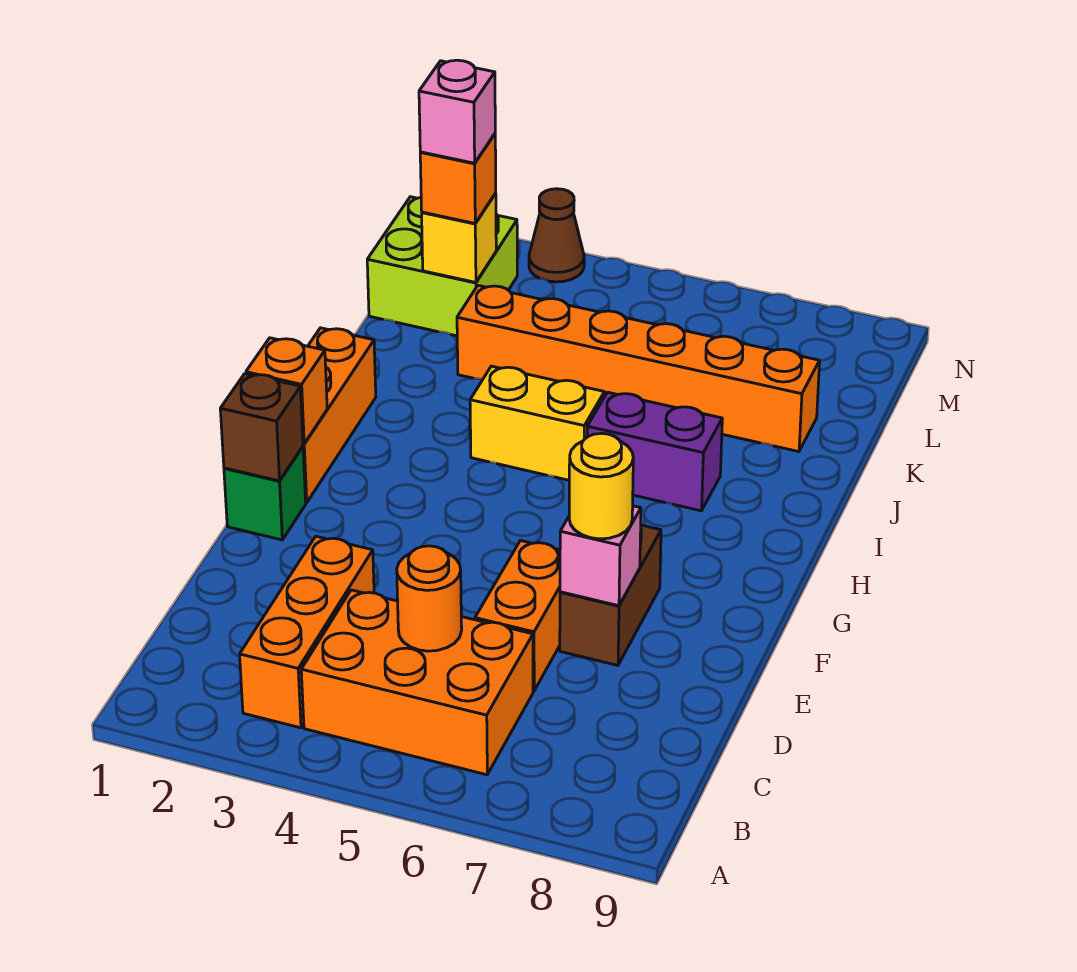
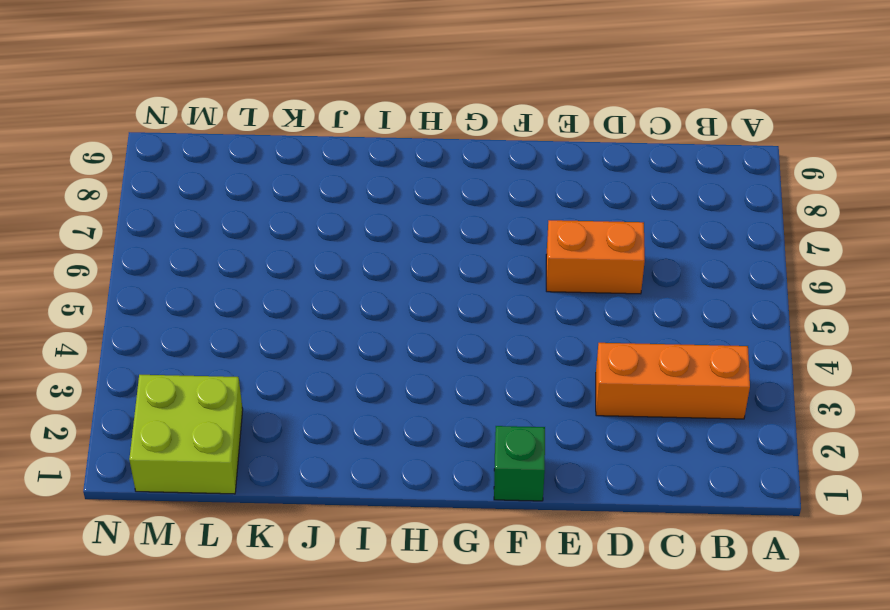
none -> orange brick B4:C6 level 1
none -> brown brick E7:F7 level 1
none -> orange brick G1:I1 level 1

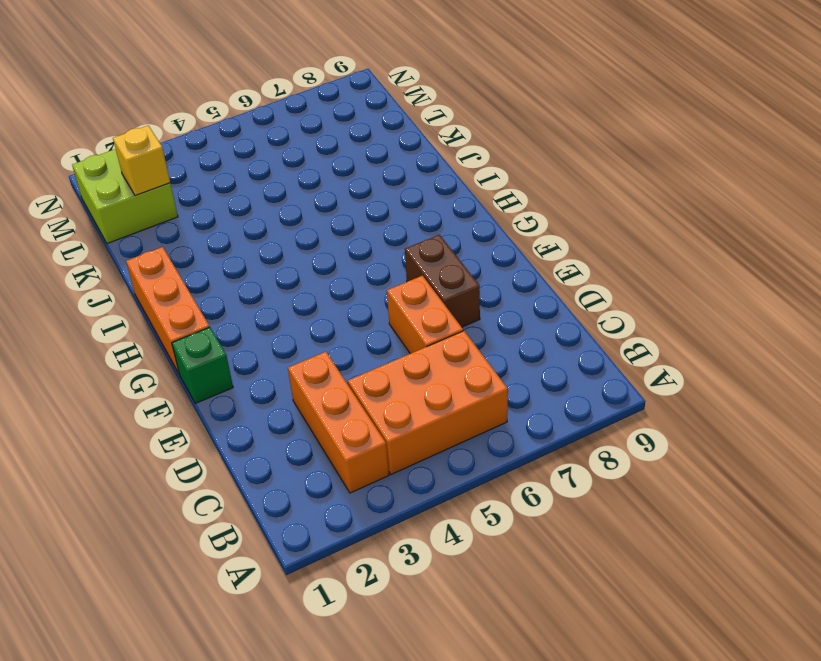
none -> yellow brick I4:I5 level 1
none -> purple brick I6:I7 level 1
none -> orange brick K3:K8 level 1

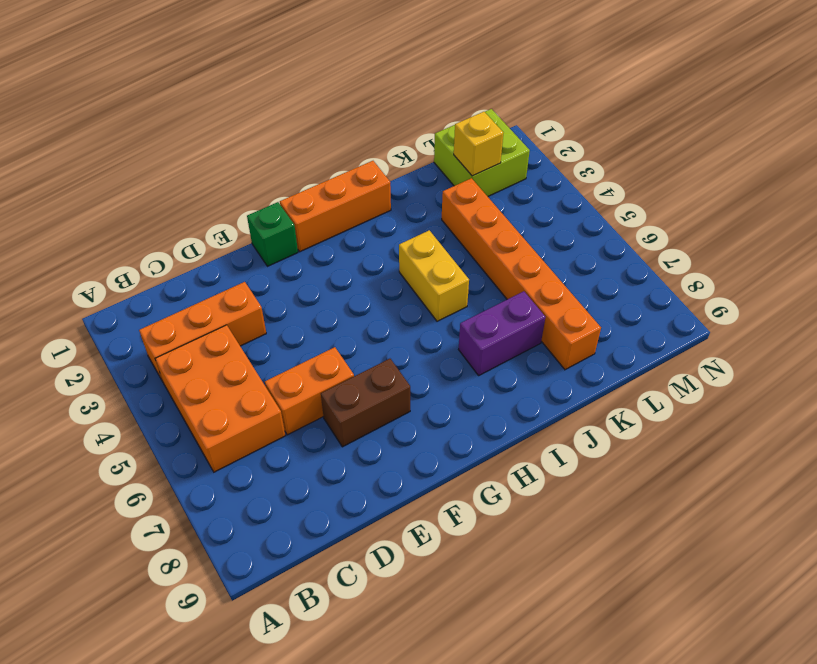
purple brick I7:J7 level 1 -> purple brick I6:I7 level 1
none -> brown cone N3 level 1
none -> orange round brick C5 level 2
none -> pink brick E7 level 2

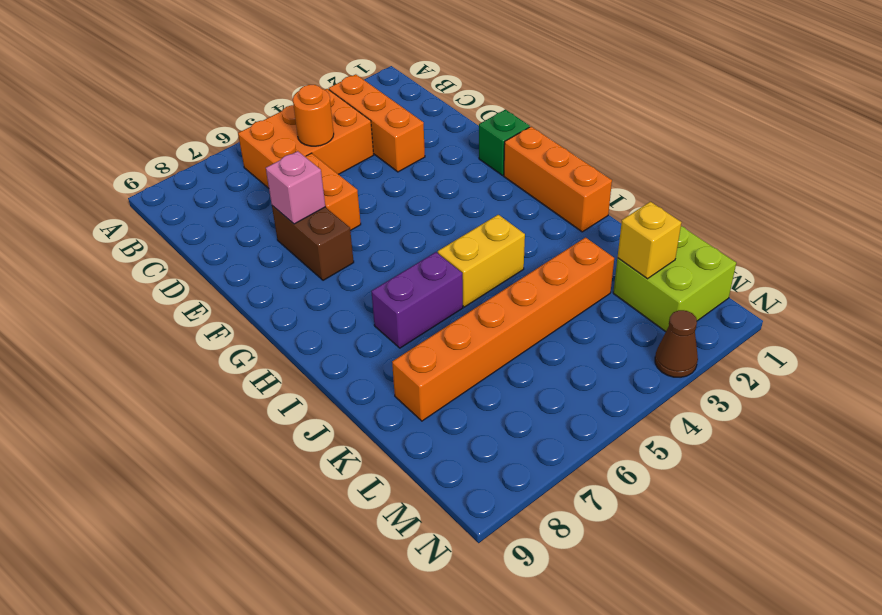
none -> brown brick F1 level 2
none -> orange brick G1 level 2
none -> yellow round brick E7 level 3

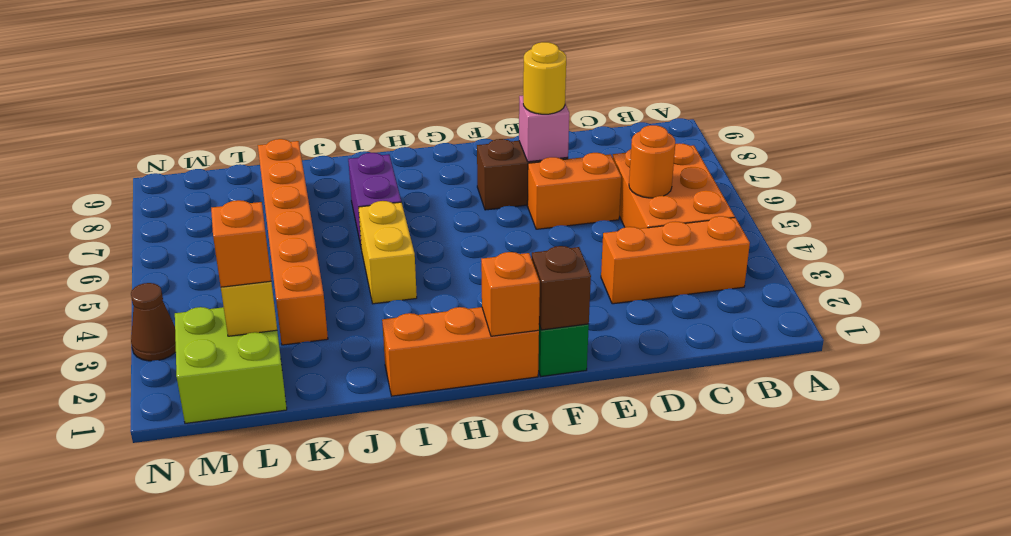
none -> pink brick L2 level 4

